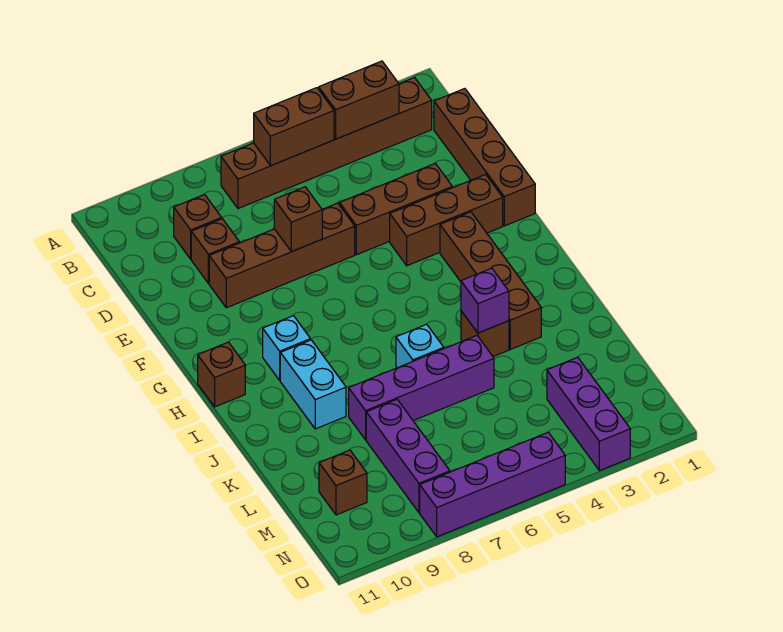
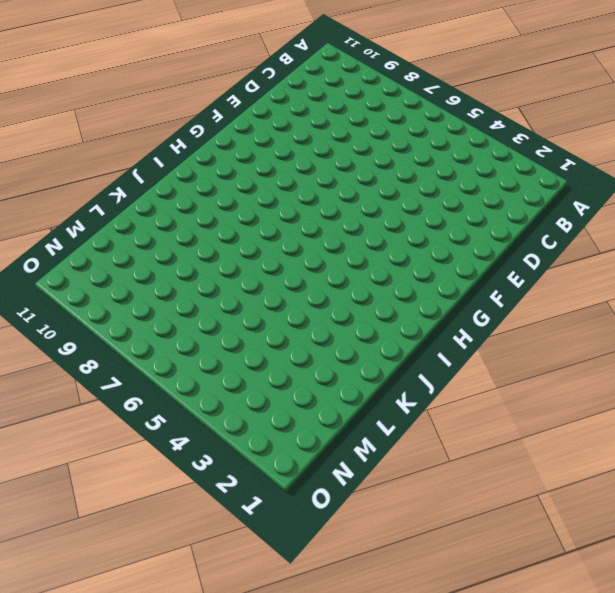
none -> brown brick B2:B7 level 1
none -> brown brick C1:F1 level 1
none -> brown brick C9 level 1

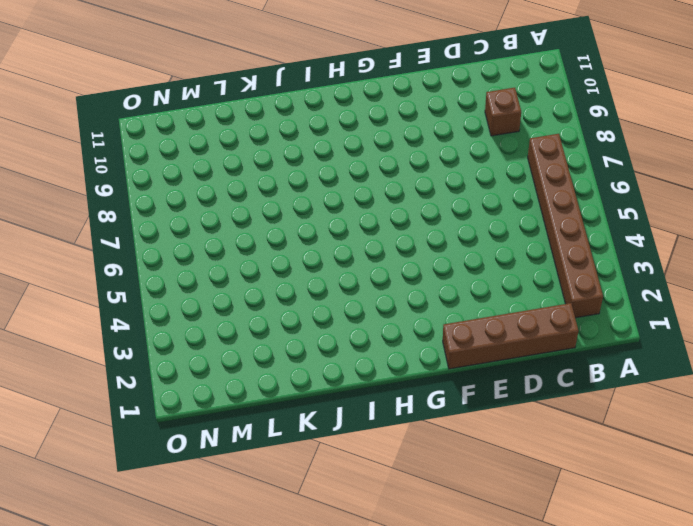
none -> brown brick D9 level 1
none -> brown brick E3:E5 level 1
none -> brown brick E6:E9 level 1

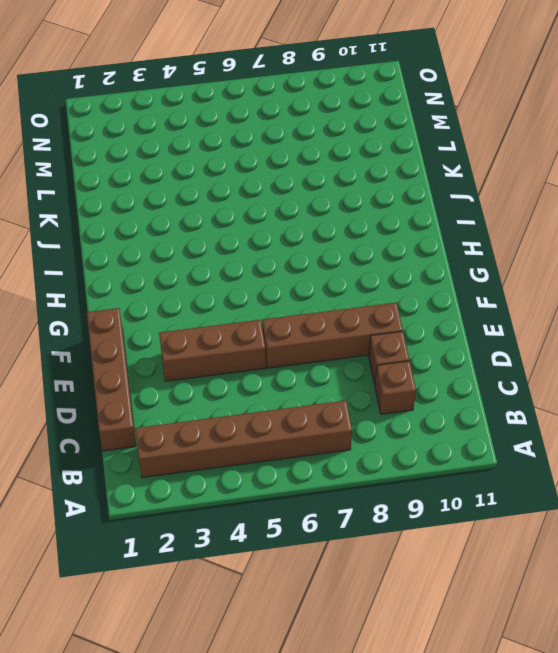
none -> brown brick F2:F4 level 1
none -> brown brick G3:J3 level 1
none -> cyan brick H9 level 1

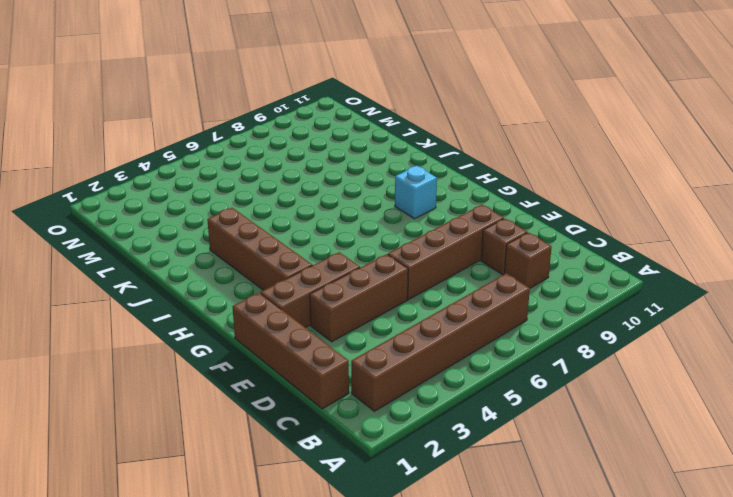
none -> brown brick H11 level 1
none -> cyan brick I9:J9 level 1
none -> brown brick J4 level 1

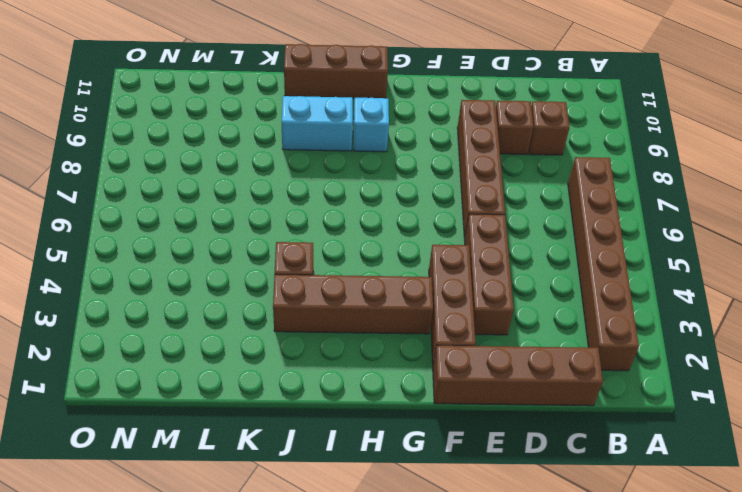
brown brick H11:J11 level 1 -> brown brick H11 level 1
none -> cyan brick J6 level 1
none -> purple brick K5:K8 level 1
none -> purple brick L8:N8 level 1

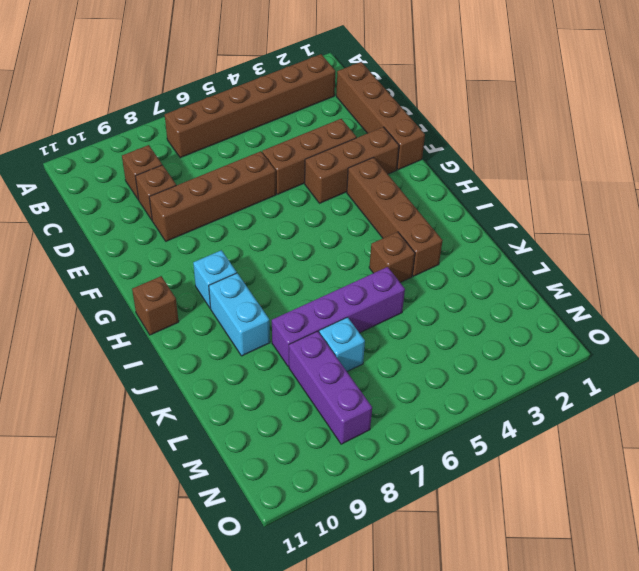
cyan brick L7 level 1 -> cyan brick J6 level 1
none -> purple brick M3:O3 level 1
none -> brown brick M10 level 1
none -> purple brick O5:O8 level 1

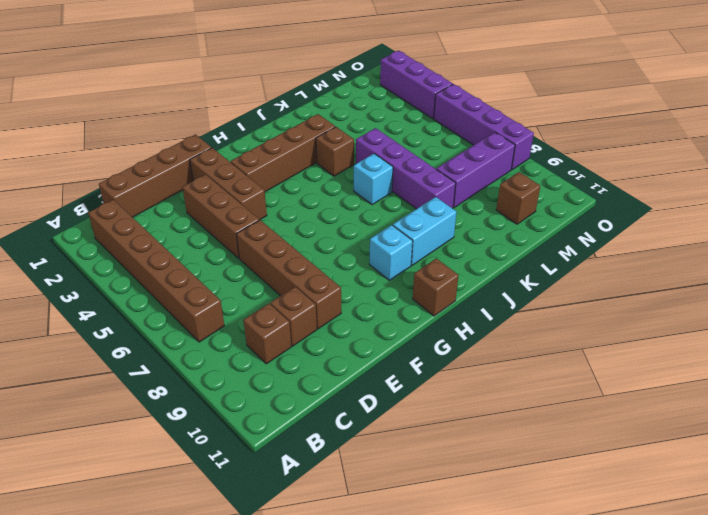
purple brick O2:O4 level 1 -> purple brick M3:O3 level 1
none -> brown brick B3:B4 level 2
none -> brown brick B5:B6 level 2
none -> brown brick E7 level 2

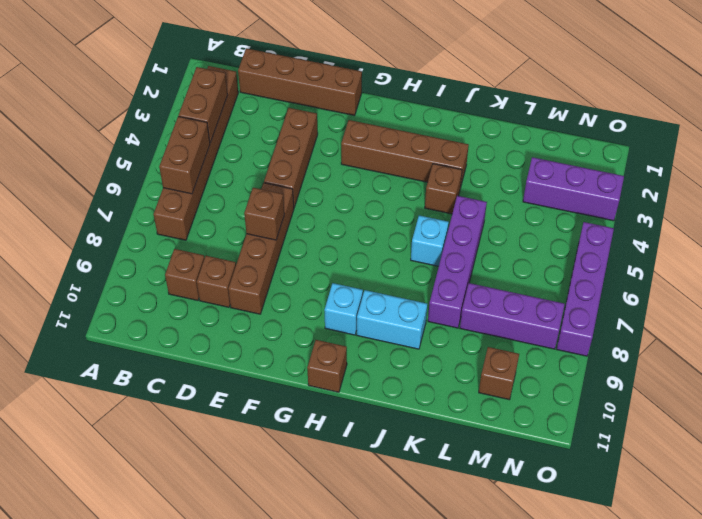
none -> brown brick F2:F4 level 1
none -> purple brick J4 level 2

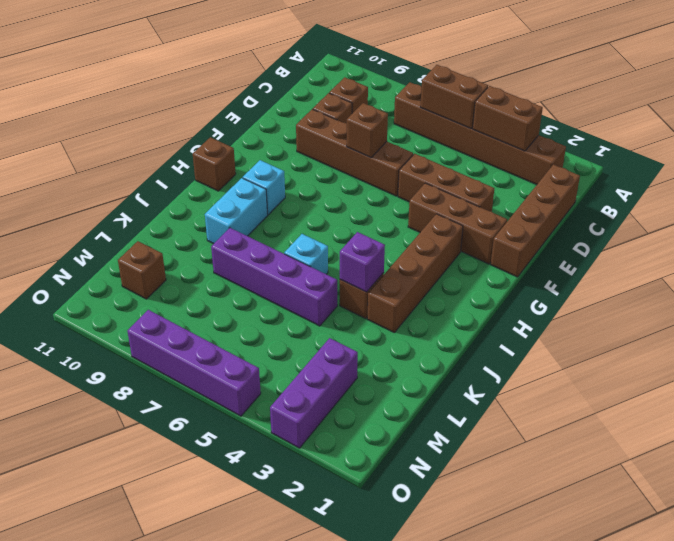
none -> purple brick L8:N8 level 1

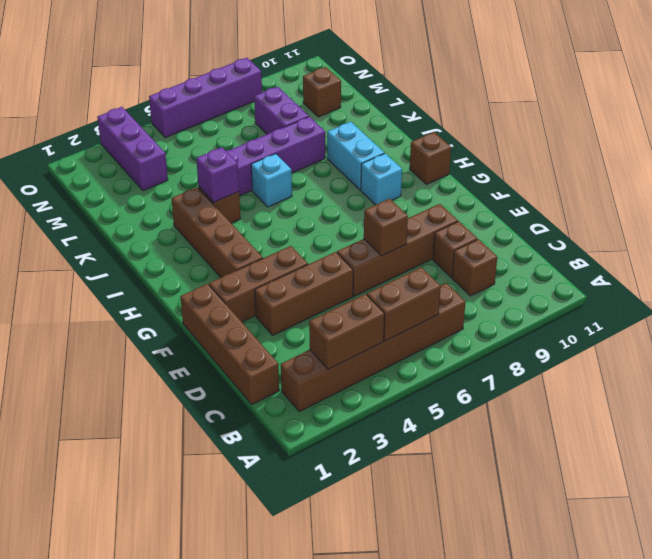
purple brick L8:M8 level 1 -> purple brick L8:N8 level 1

